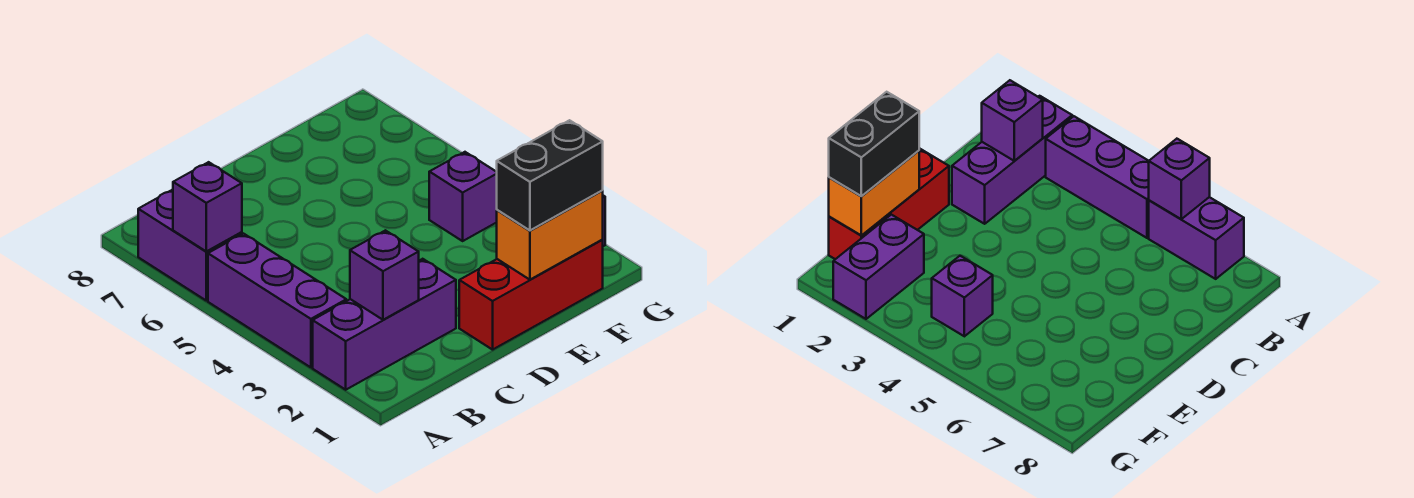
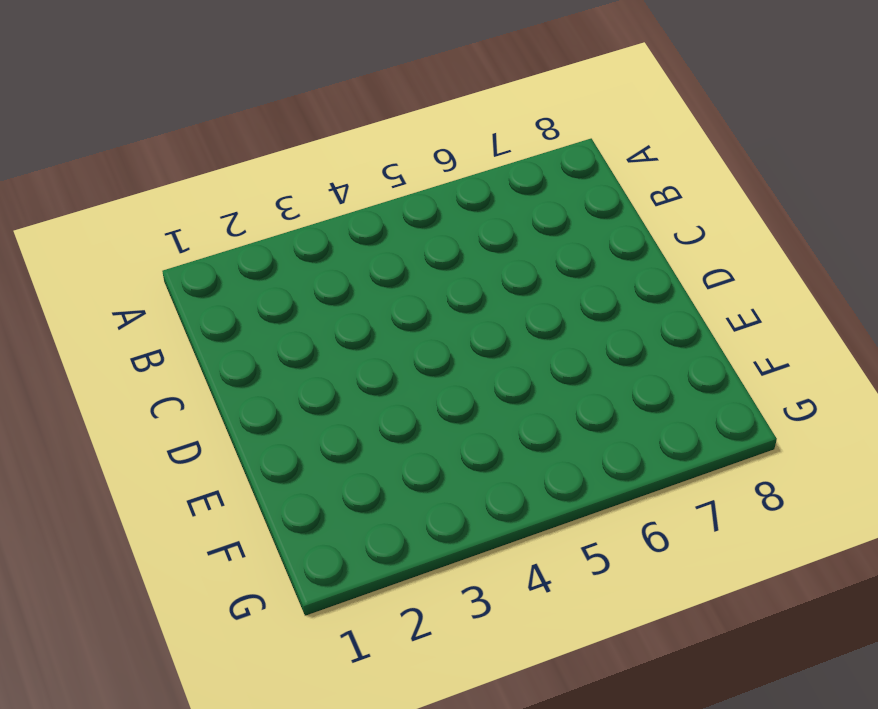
none -> purple brick A2:C2 level 1
none -> purple brick A3:A5 level 1

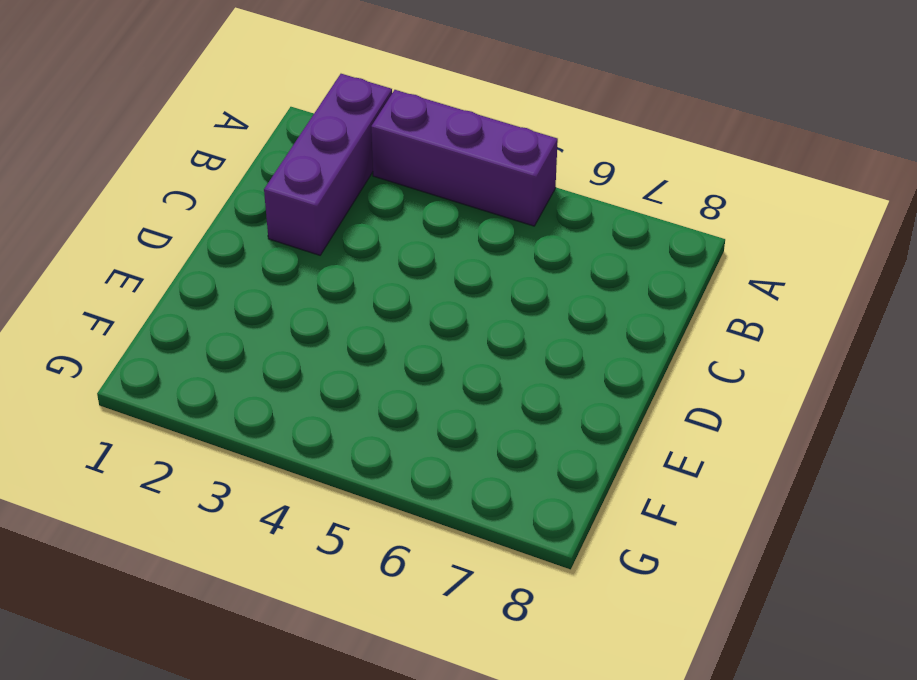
none -> purple brick A6:A7 level 1
none -> red brick D1:F1 level 1

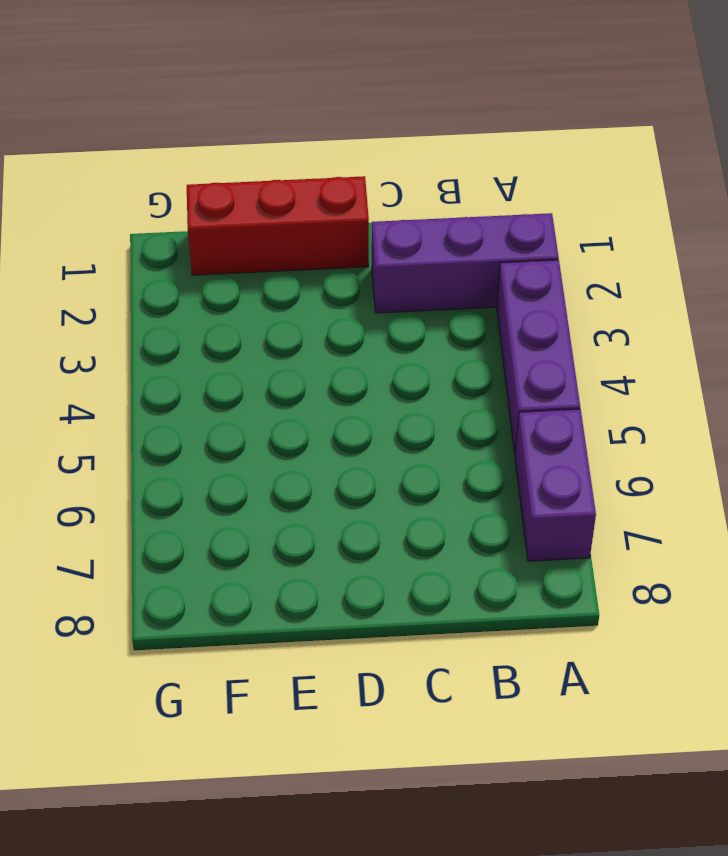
none -> purple brick F2:G2 level 1
none -> purple brick F4 level 1

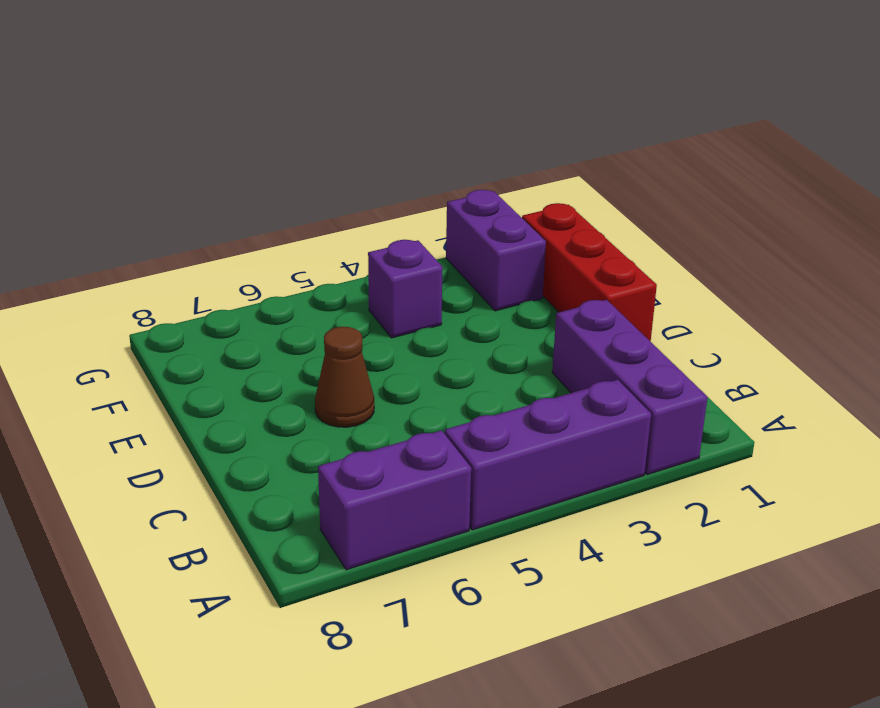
brown cone D6 level 1 -> none
none -> purple brick A6 level 2
none -> purple brick B2 level 2

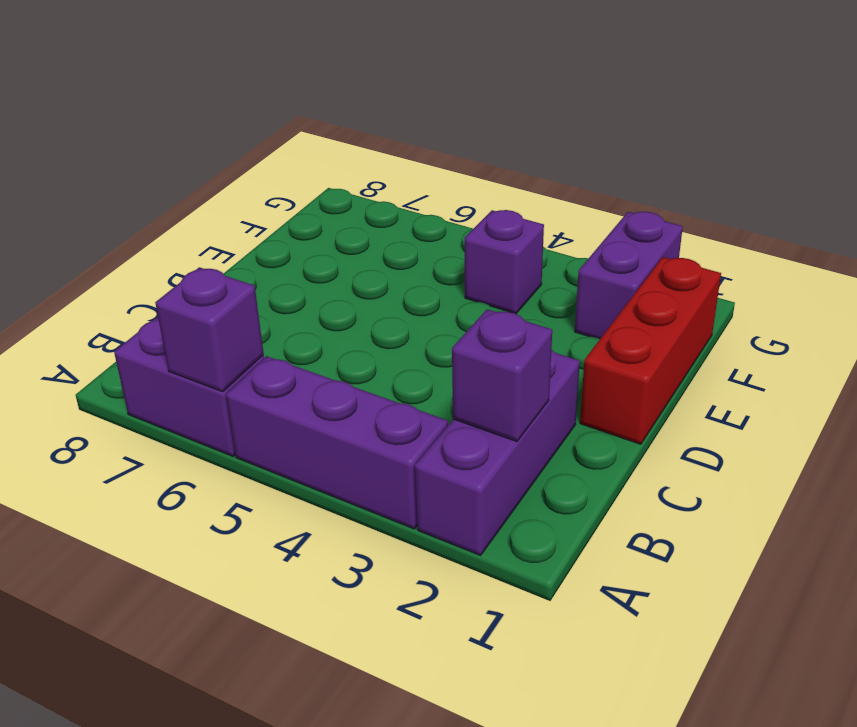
none -> orange brick E1:F1 level 2
none -> black brick E1:F1 level 3

